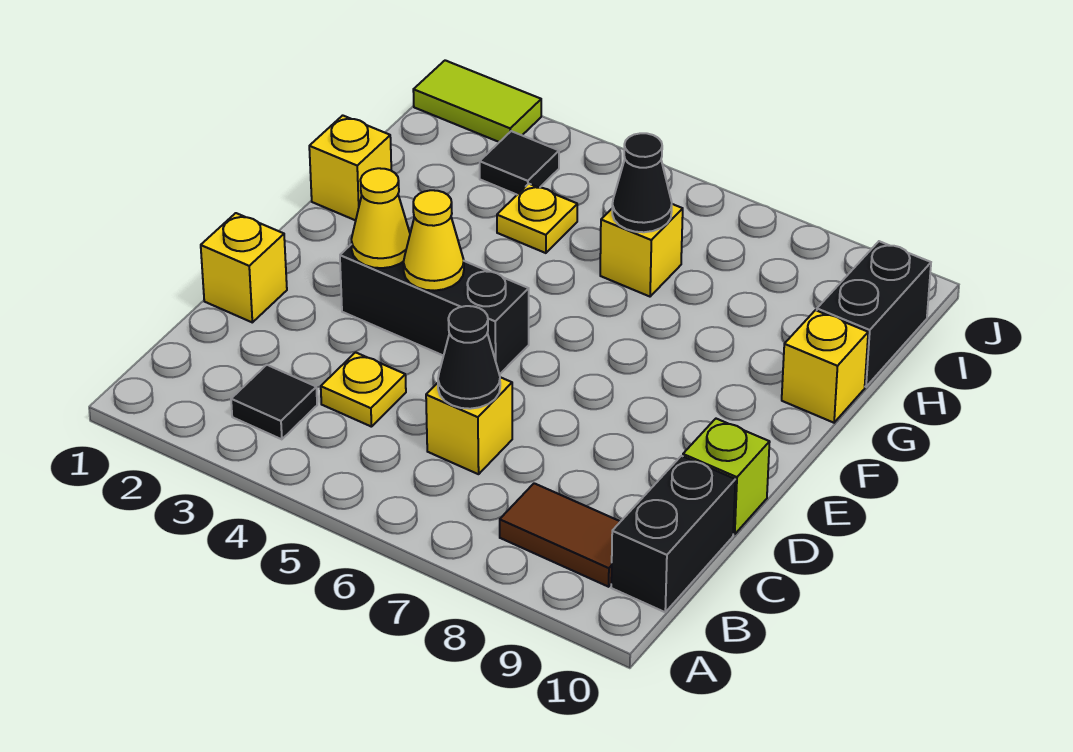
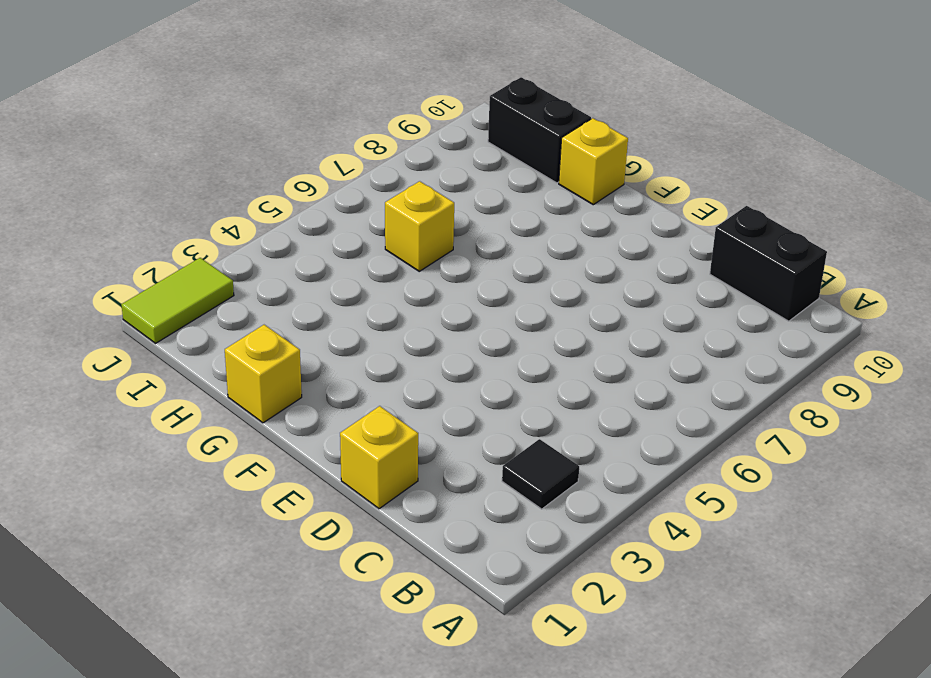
none -> brown tile B8:B9 level 1
none -> yellow plate C4 level 1
none -> yellow brick C6 level 1

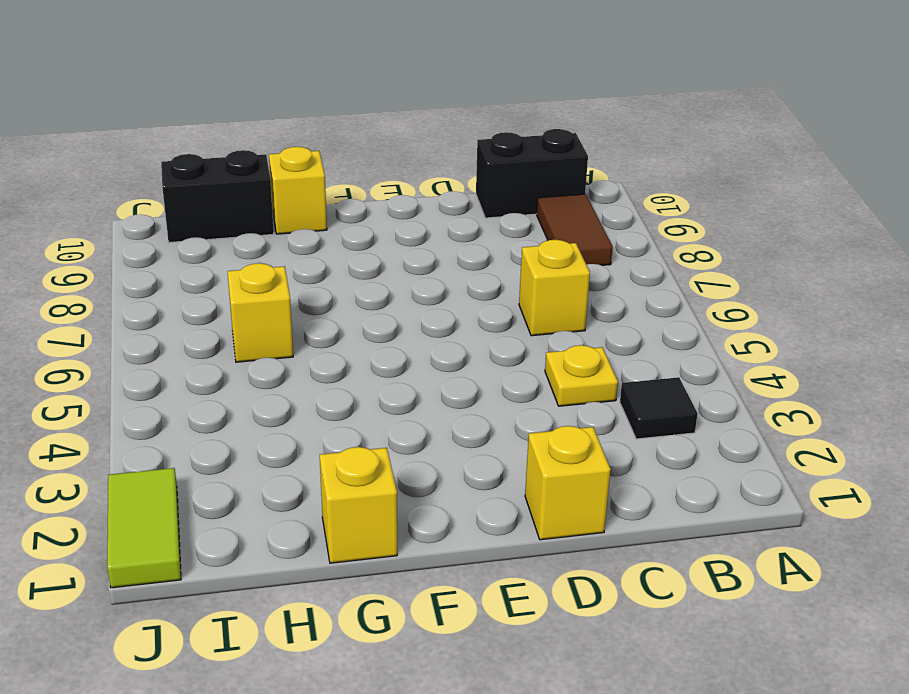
none -> lime brick D10 level 1
none -> black brick E3:E5 level 1
none -> yellow plate H4 level 1

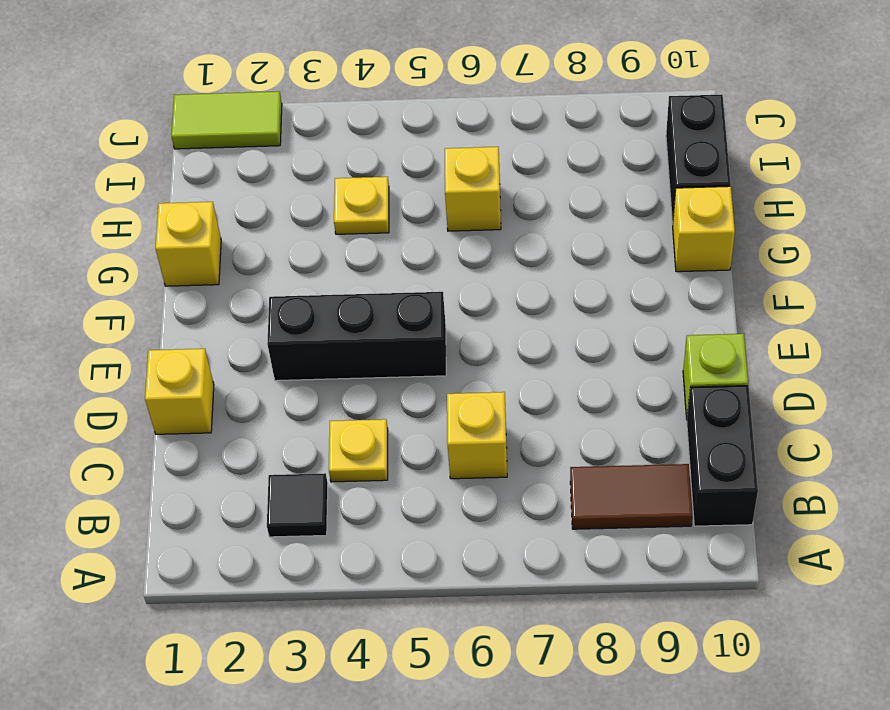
none -> black tile I3 level 1
none -> black cone C6 level 2
none -> yellow cone E3 level 2

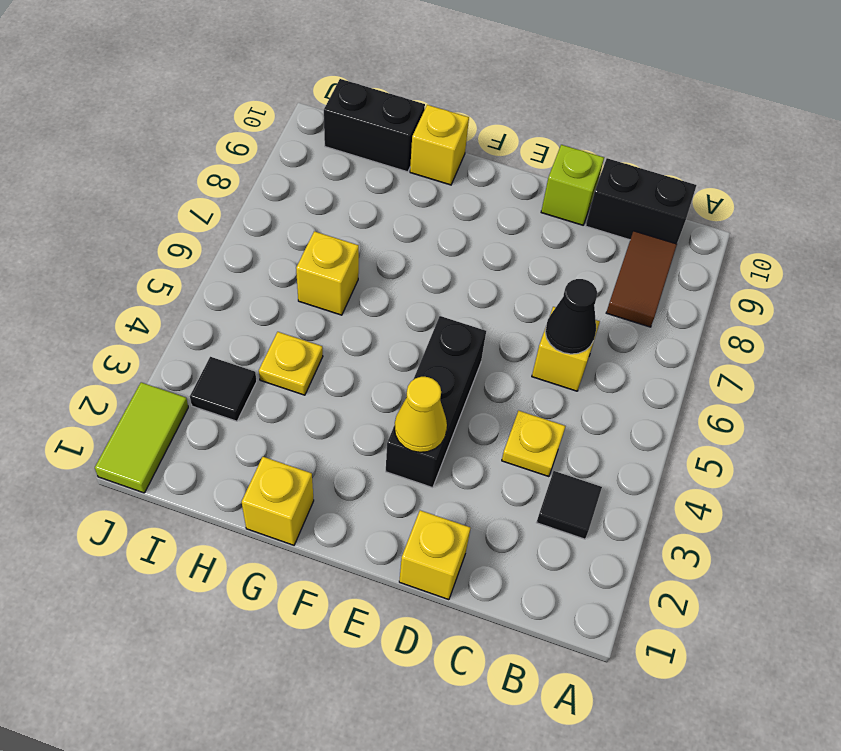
none -> yellow cone E4 level 2
none -> black cone H6 level 2

